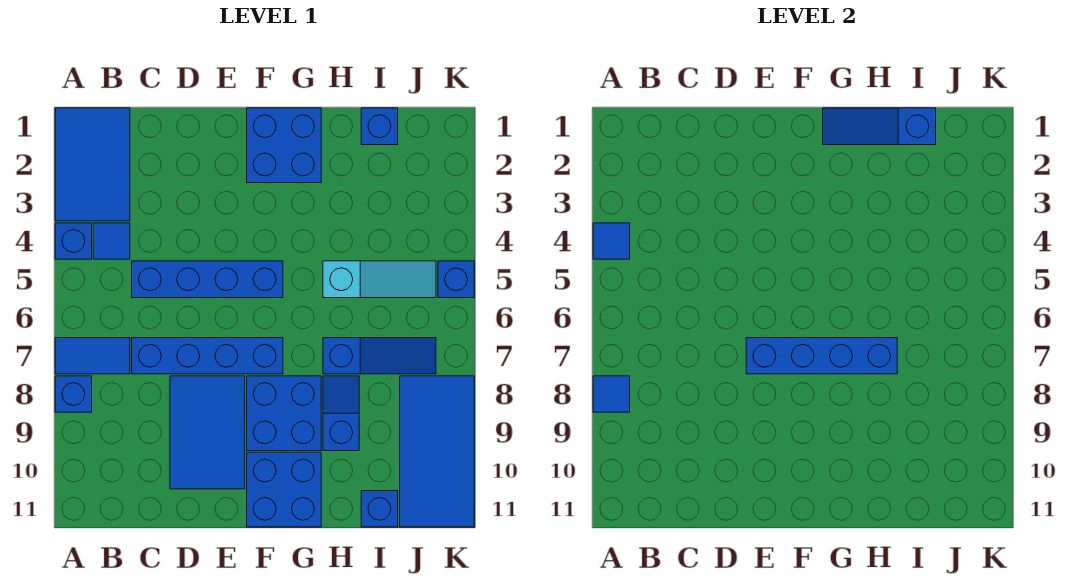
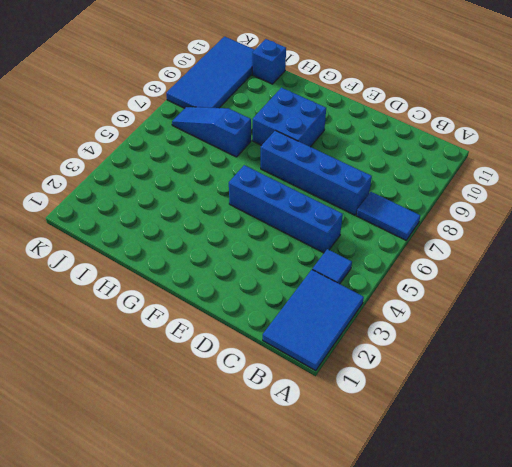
none -> blue brick A4 level 1
none -> blue brick A8 level 1
none -> blue tile D8:E10 level 1

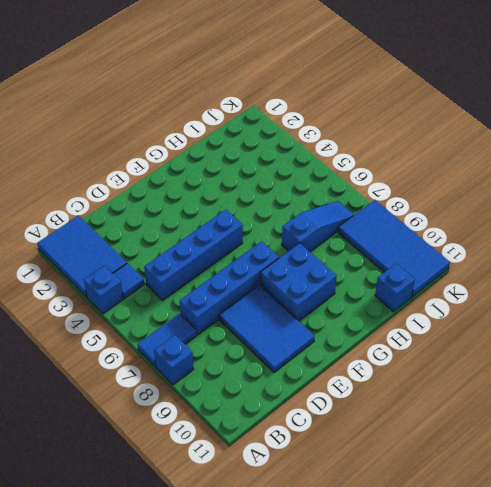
none -> blue brick F1:G2 level 1
none -> blue brick F10:G11 level 1
none -> cyan slope H5:J5 level 1 top H

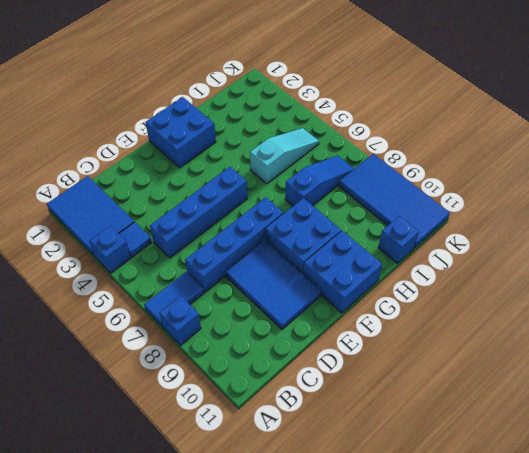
none -> blue slope H8:H9 level 1 top 9
none -> blue brick I1 level 1
none -> blue brick K5 level 1

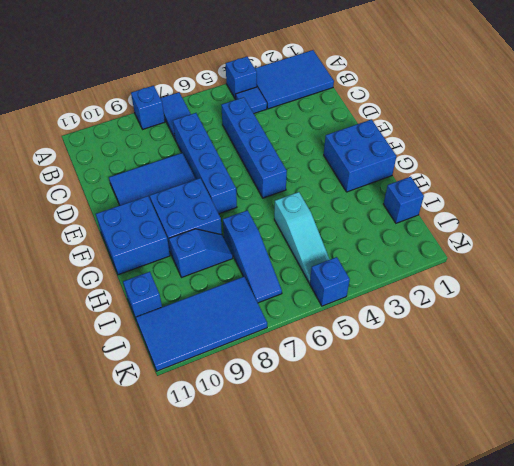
none -> blue tile A4 level 2
none -> blue tile A8 level 2
none -> blue brick E7:H7 level 2

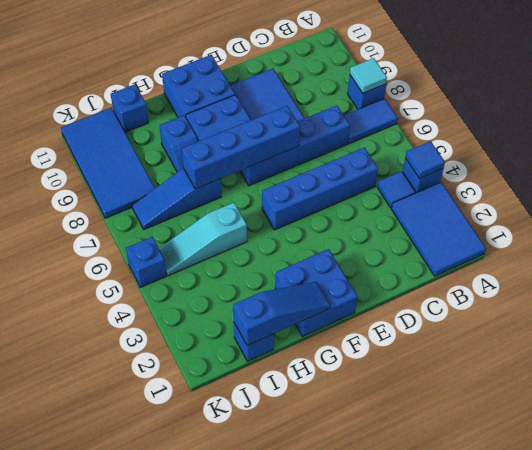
cyan tile A8 level 2 -> blue tile A8 level 2

